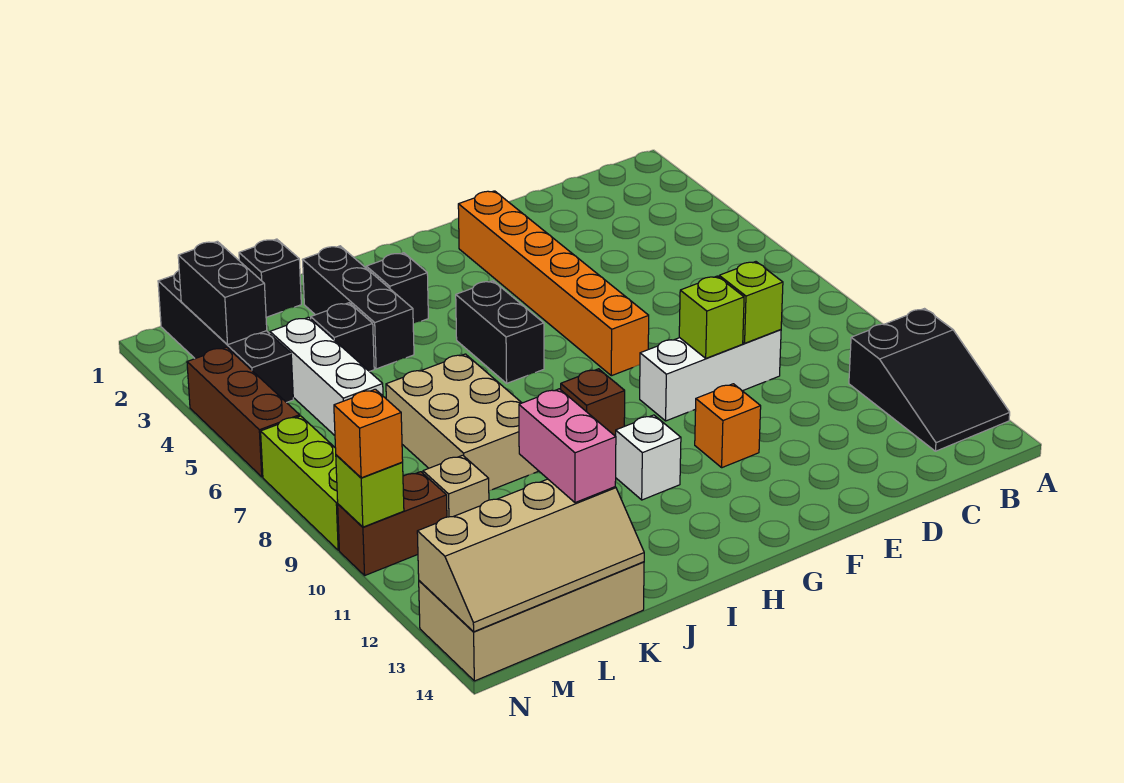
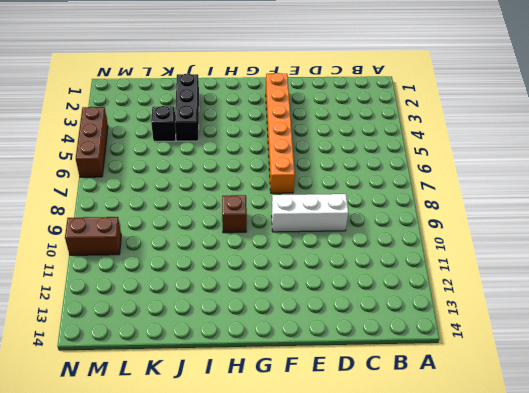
none -> black slope A11:B13 level 1 top 11
none -> orange brick F11 level 1
none -> black brick H5:H6 level 1

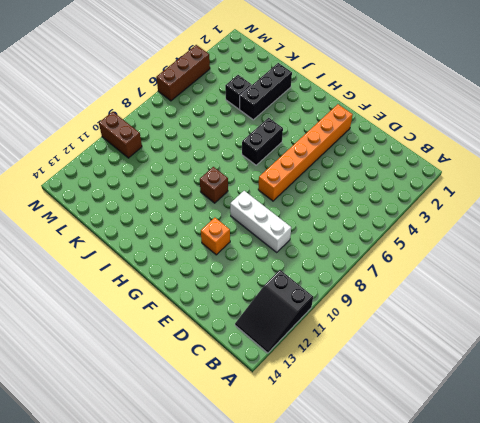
none -> white brick H11 level 1
none -> black brick I3 level 1
none -> tan brick J7:K9 level 1

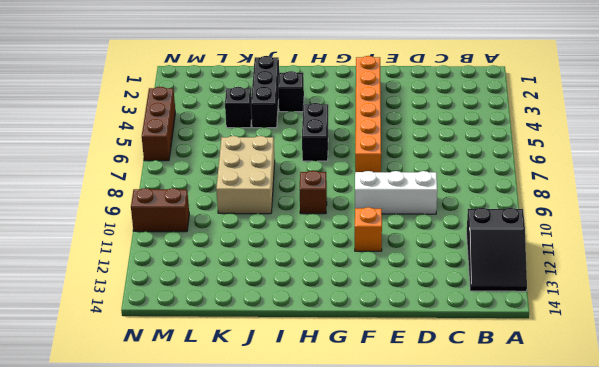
none -> white brick H11 level 1
none -> black brick K1 level 1
none -> tan brick K13:N14 level 1

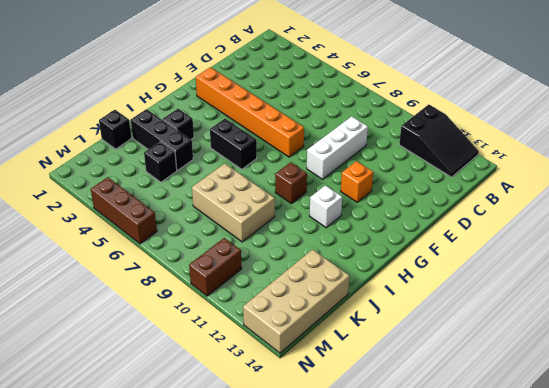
none -> white brick L4:L6 level 1
none -> tan brick L10 level 1
none -> black brick M1:M4 level 1

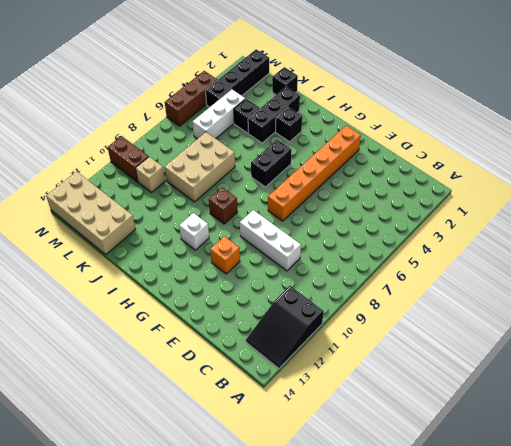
none -> lime brick N7:N9 level 1
none -> lime brick D9 level 2
none -> lime brick E9 level 2

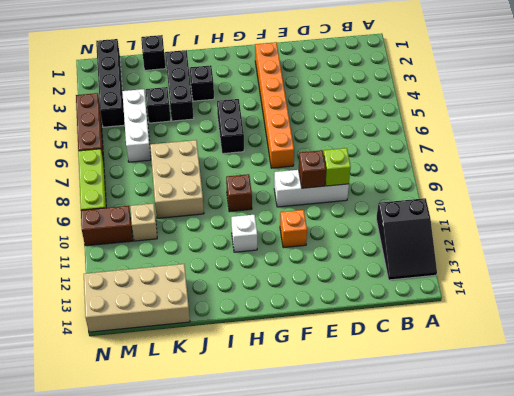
brown brick E9 level 2 -> lime brick E9 level 2
none -> tan slope K13:N14 level 2 top 13
none -> black brick M2:M3 level 2
none -> lime brick N10 level 2

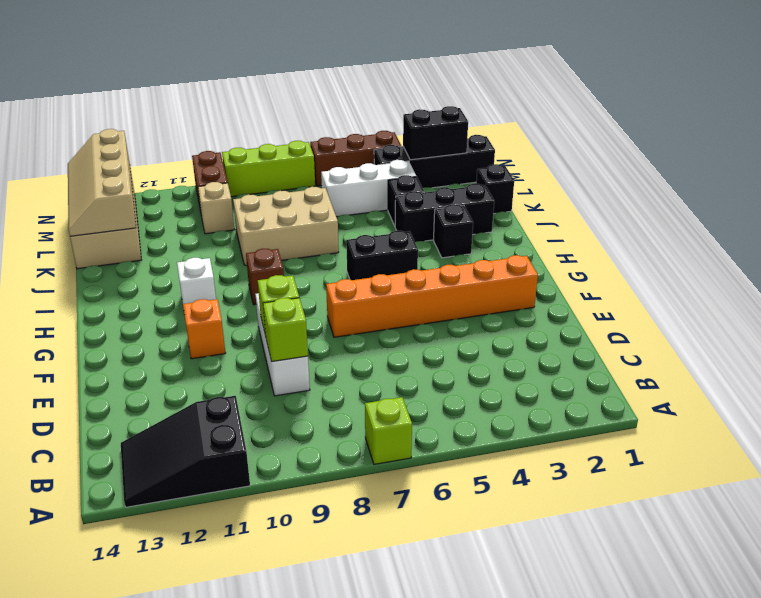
lime brick A7 level 1 -> lime brick N10 level 2
none -> pink brick K12:K13 level 3
none -> orange brick N10 level 3

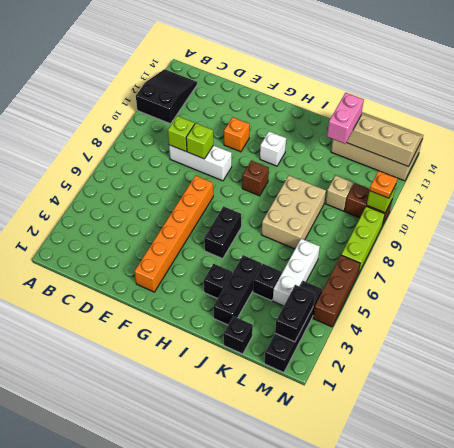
orange plate N10 level 3 -> orange brick N10 level 3

